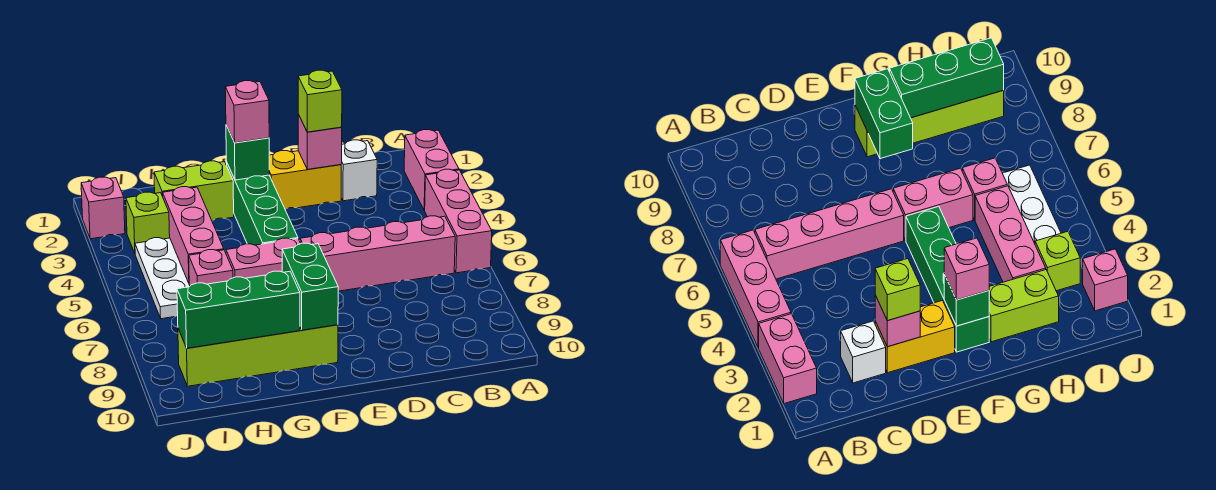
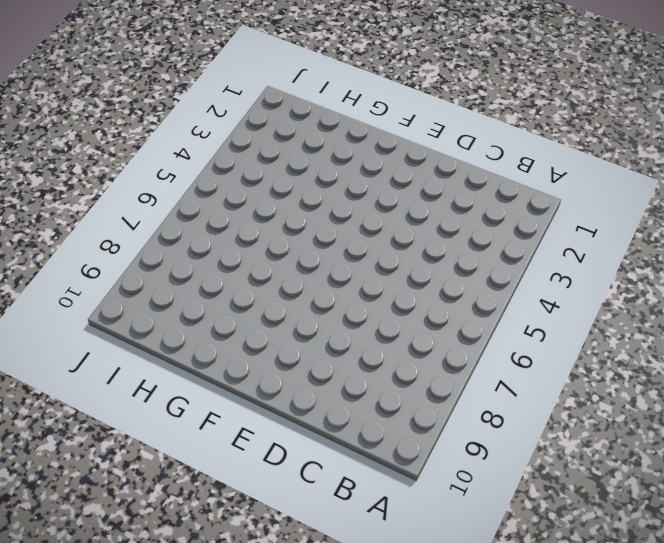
none -> pink brick A2:A3 level 1
none -> pink brick A4:A6 level 1
none -> pink brick B6:E6 level 1

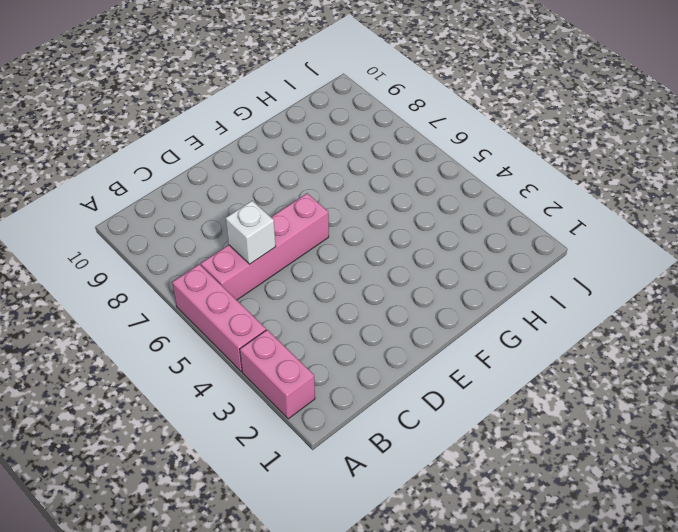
white brick C6 level 2 -> white brick C2 level 1
none -> yellow brick D2:E2 level 1
none -> green brick F2:F5 level 1
none -> pink brick F6:G6 level 1

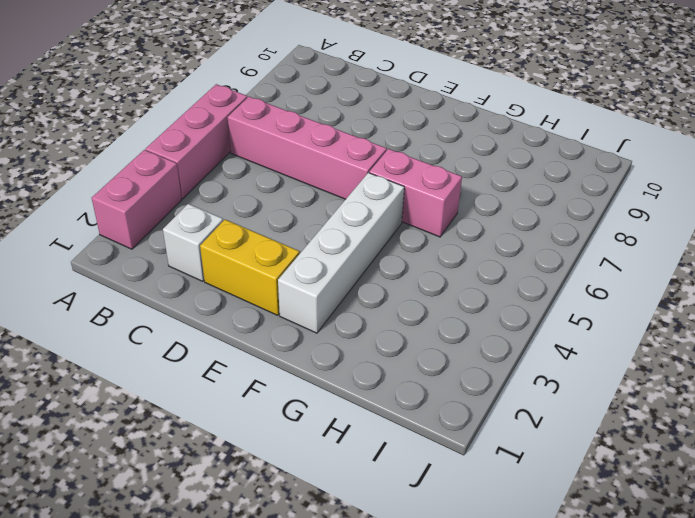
white brick F2:F5 level 1 -> green brick F2:F5 level 1
none -> lime brick F9:I9 level 1
none -> lime brick G2:H2 level 1
none -> pink brick H3:H5 level 1

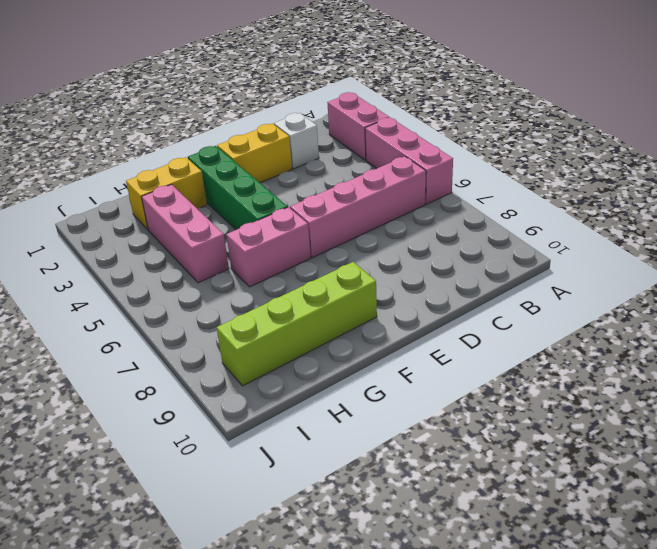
yellow brick G2:H2 level 1 -> lime brick G2:H2 level 1
none -> pink brick H6 level 1
none -> lime brick I3 level 1
none -> white plate I4:I6 level 1

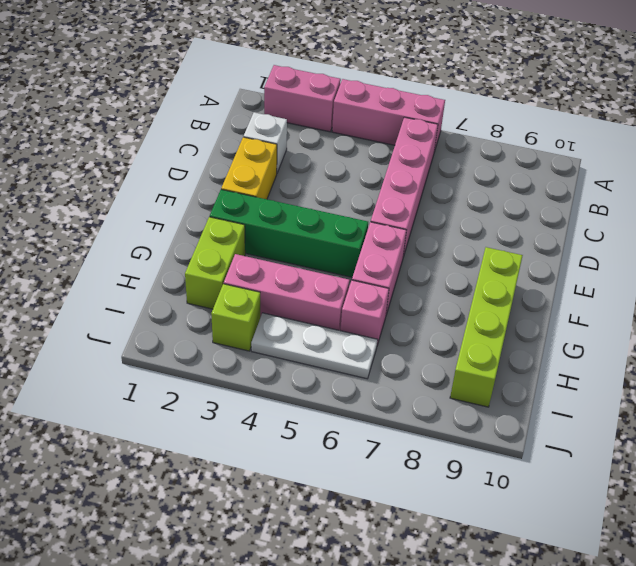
none -> pink brick J2 level 1
none -> pink brick D2 level 2
none -> green brick F2 level 2

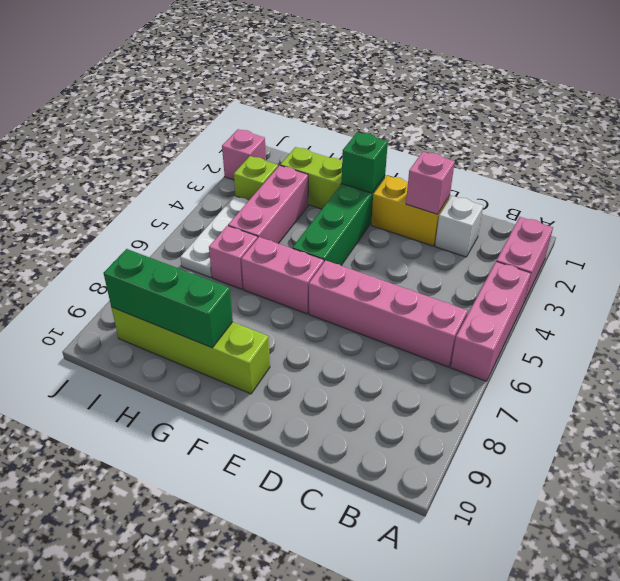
none -> green brick F8:F9 level 2
none -> lime brick D2 level 3
none -> pink brick F2 level 3

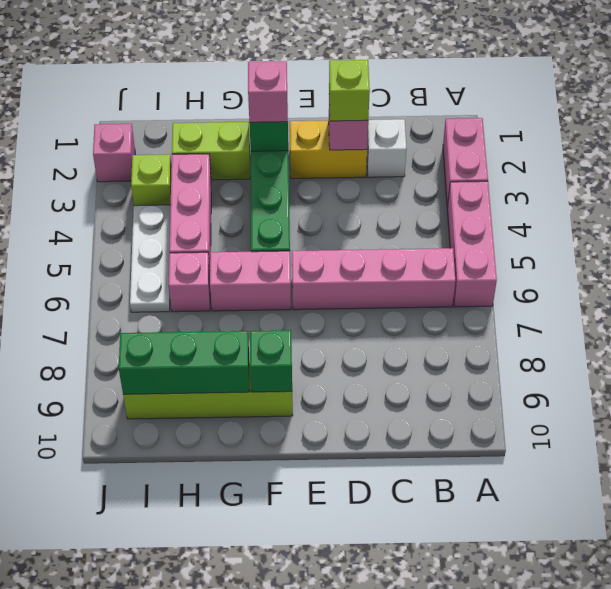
green brick F9 level 2 -> green brick F8:F9 level 2

